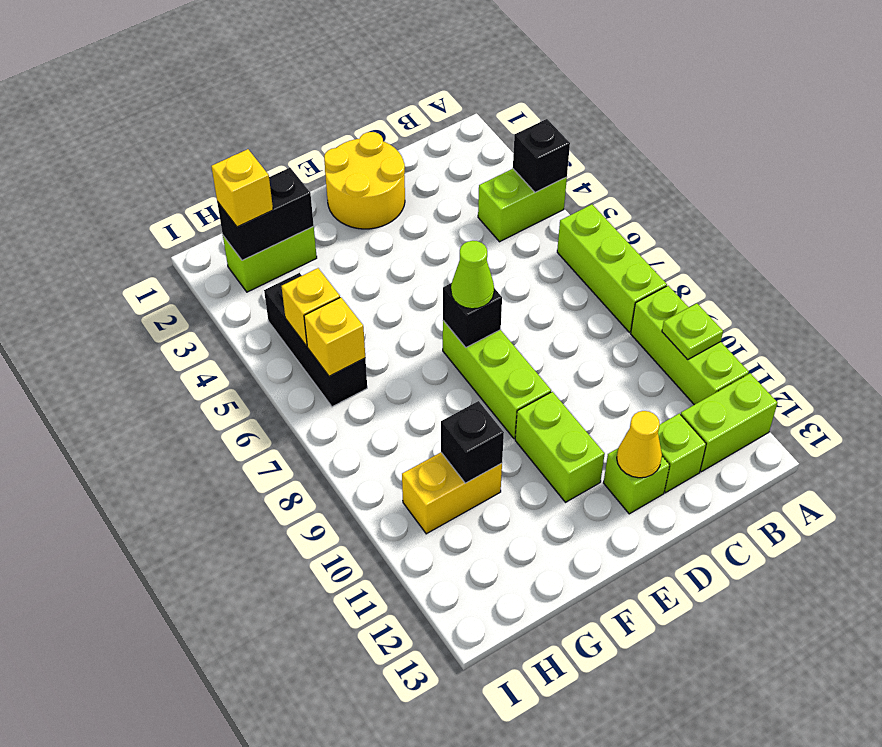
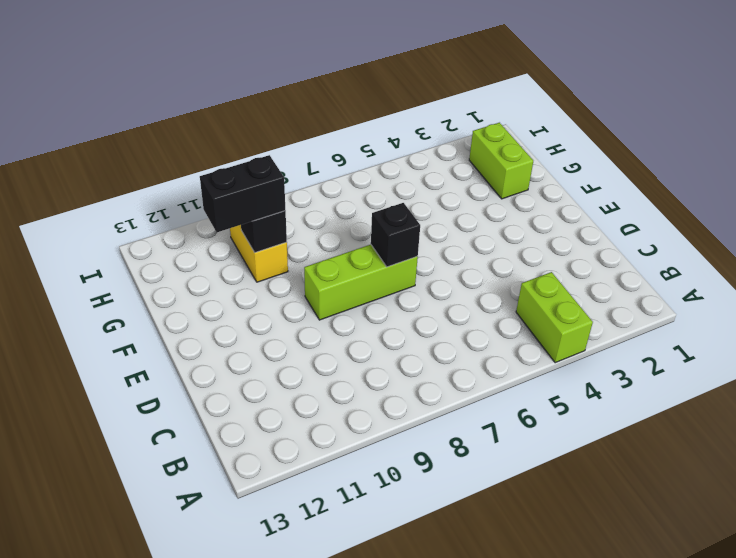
black brick G10:G11 level 3 -> black brick G2:H2 level 2
none -> lime brick A6:A8 level 1
none -> lime brick A9:A11 level 1
none -> lime brick A12:B12 level 1

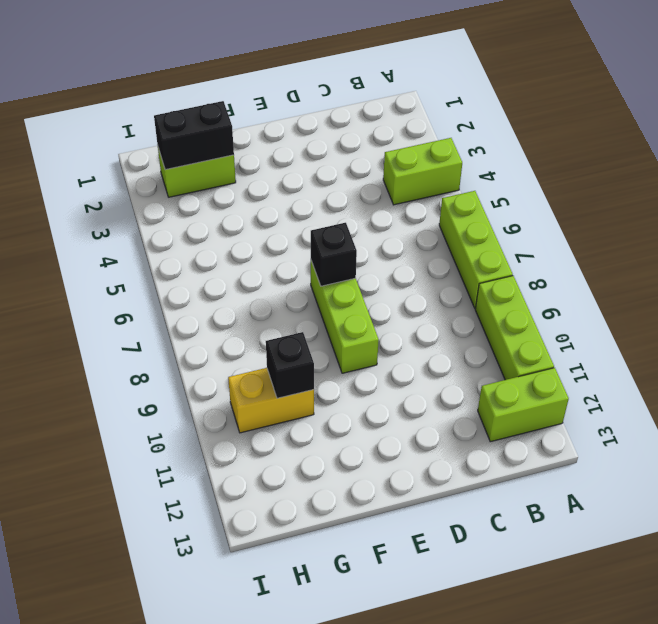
none -> lime brick C12 level 1
none -> yellow round brick D1:E2 level 1
none -> lime brick D12 level 1

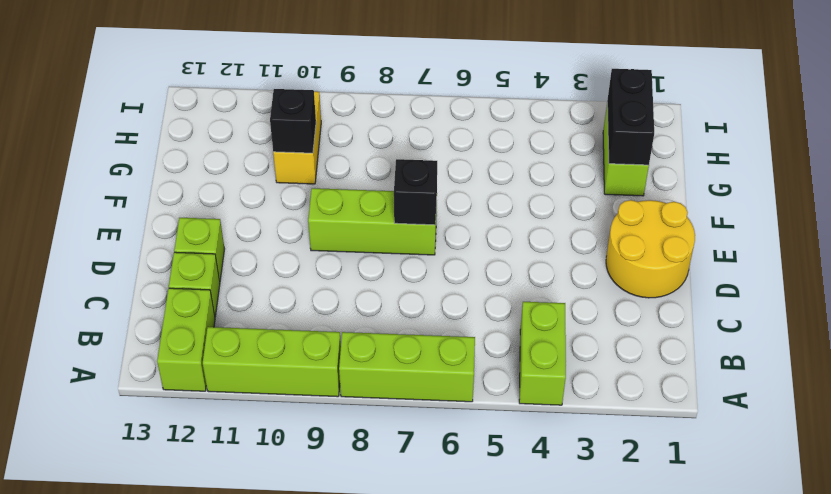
none -> lime brick E10:E11 level 1
none -> black brick H4:H6 level 1
none -> black brick A4 level 2

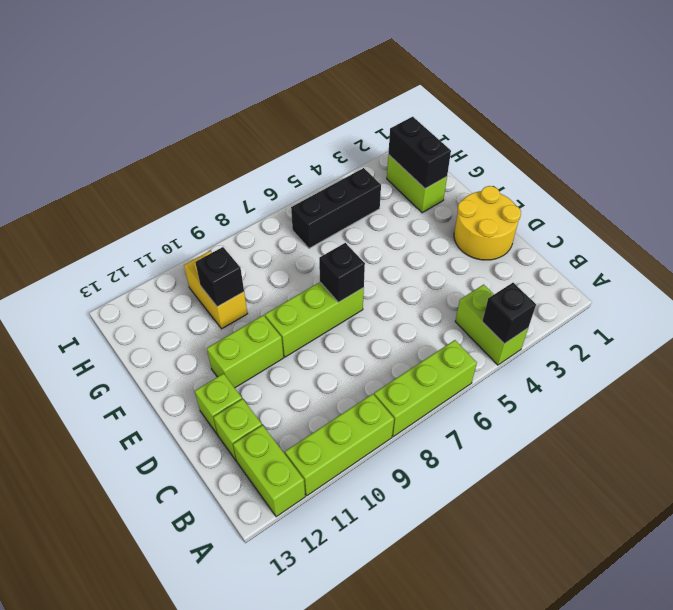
none -> lime plate A10 level 2
none -> yellow cone D12 level 2
none -> yellow brick H5 level 2

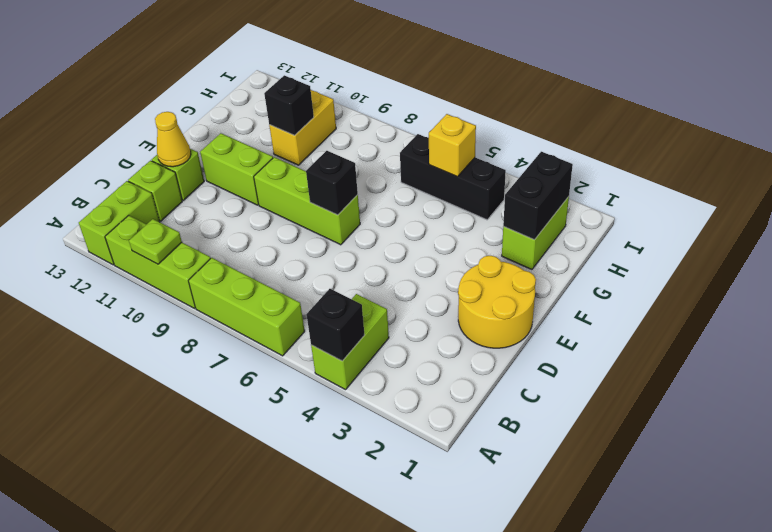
none -> yellow brick H6 level 2
none -> lime cone E7 level 3
none -> yellow brick H2 level 3

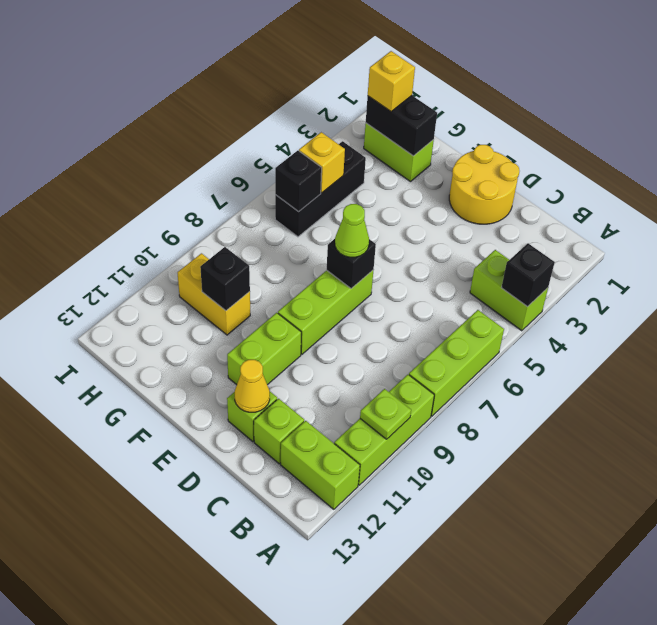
black brick H6 level 2 -> yellow brick H6 level 2

